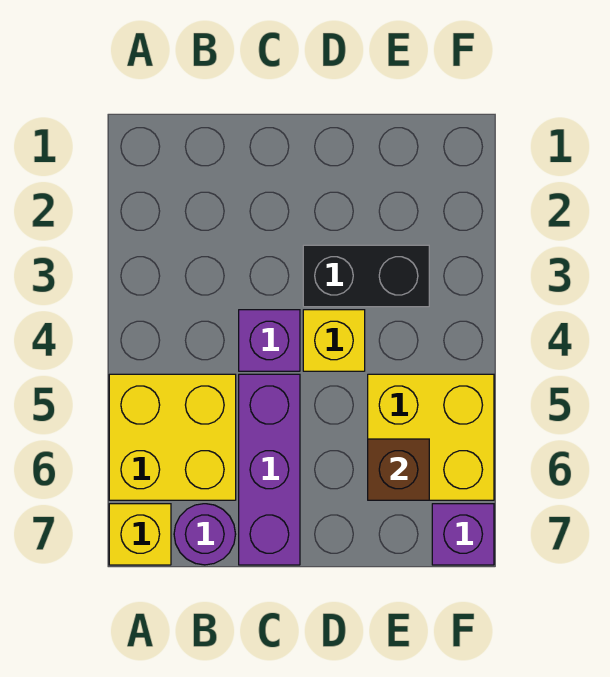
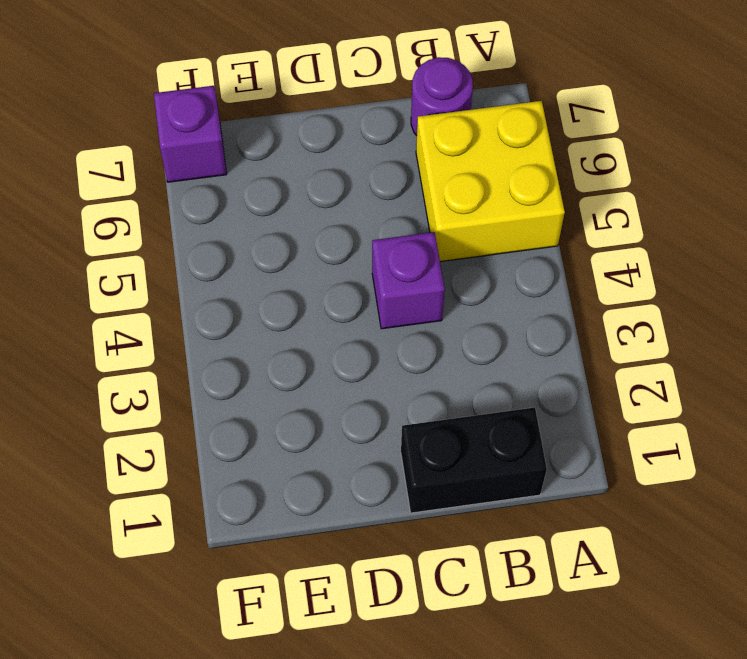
black brick B1:C1 level 1 -> black brick D3:E3 level 1
none -> yellow brick A7 level 1
none -> purple brick C5:C7 level 1

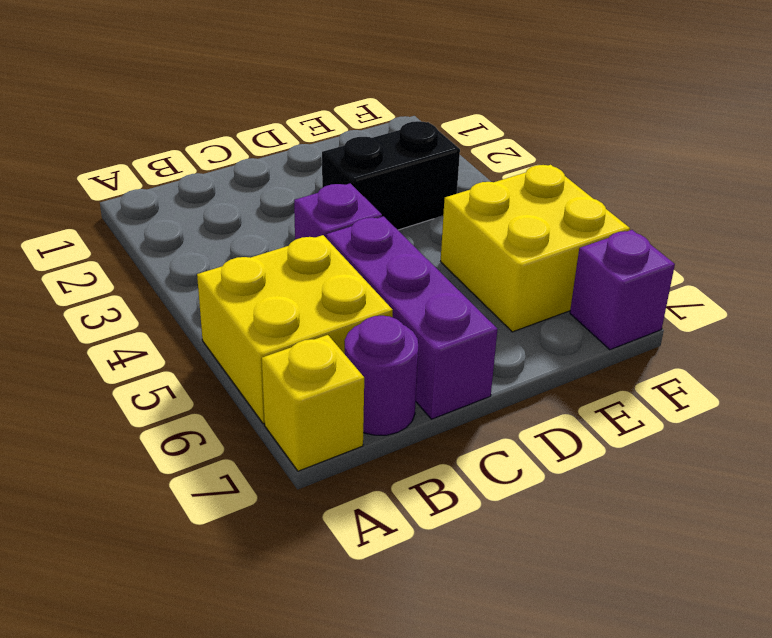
none -> yellow brick D4 level 1
none -> brown brick E6 level 2

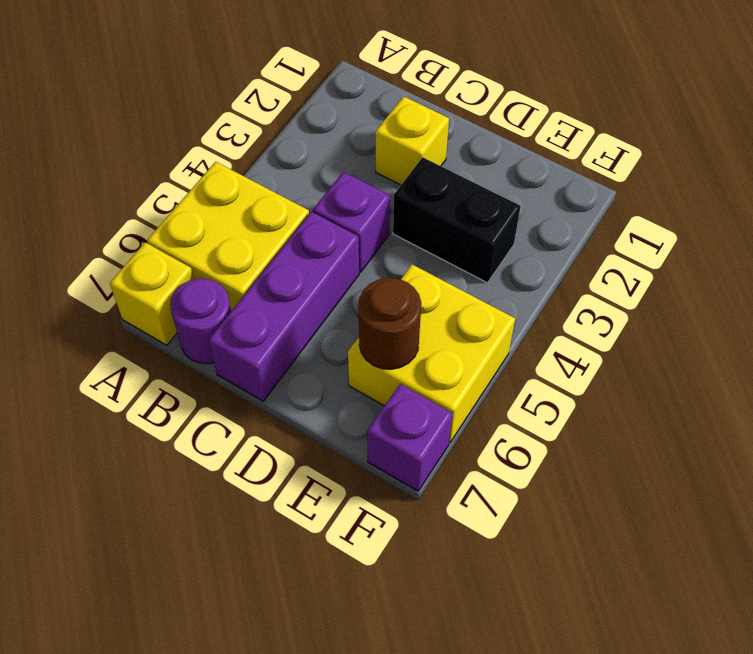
yellow brick C2 level 1 -> yellow brick D4 level 1
brown round brick E6 level 2 -> brown brick E6 level 2

